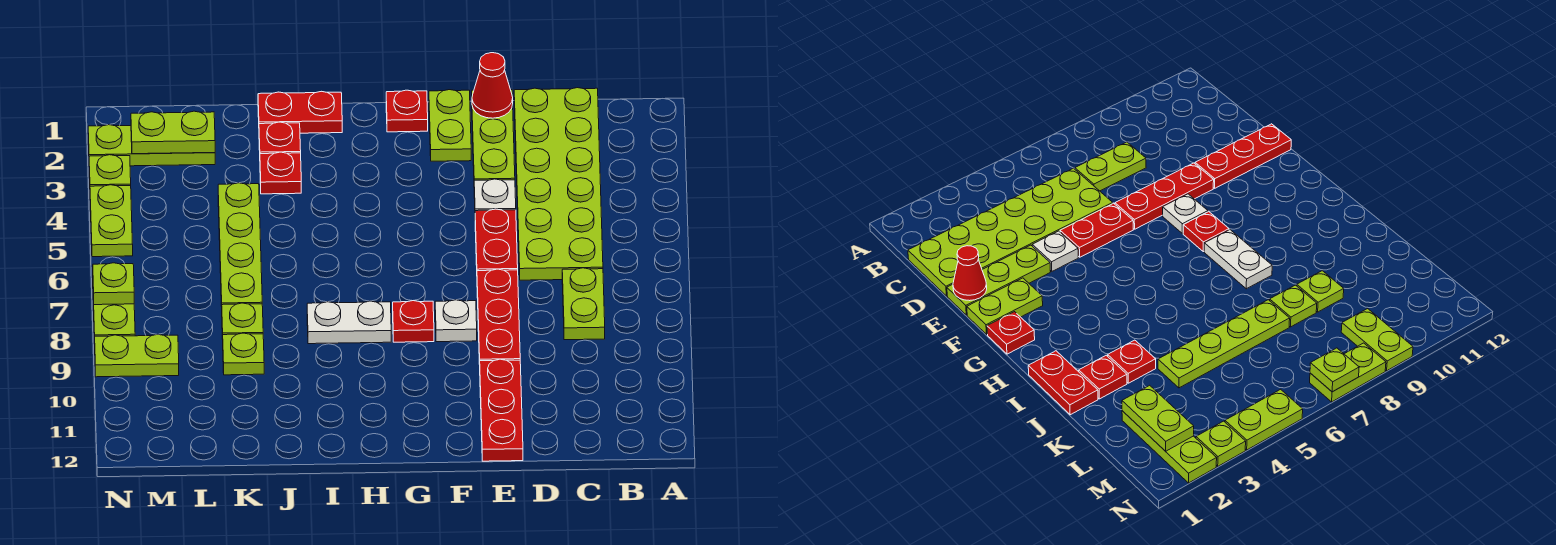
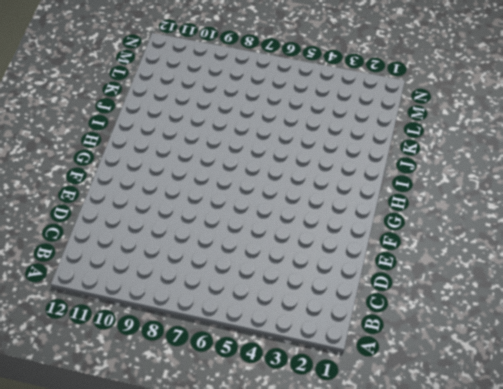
none -> lime plate C1:D6 level 1
none -> lime plate C7:C8 level 1
none -> lime plate E1:E3 level 1

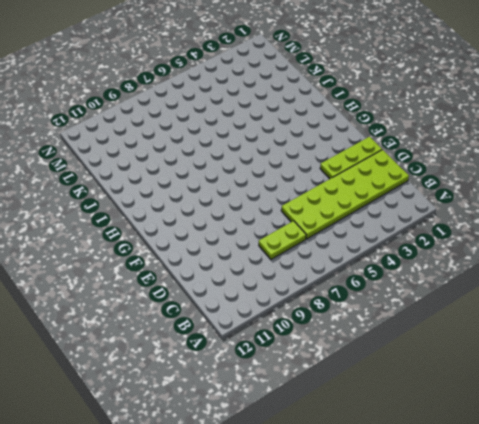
none -> white plate E4 level 1
none -> red plate E5:E6 level 1
none -> red plate E7:E9 level 1

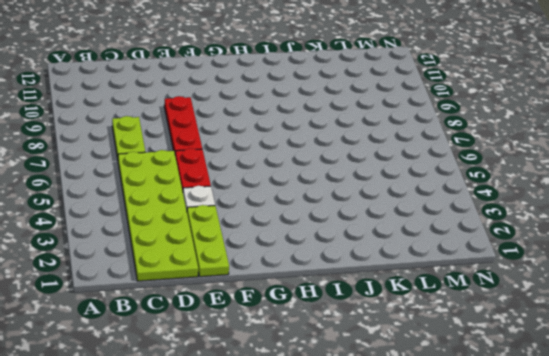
none -> red plate E10:E12 level 1
none -> lime plate F1:F2 level 1
none -> white plate F8 level 1

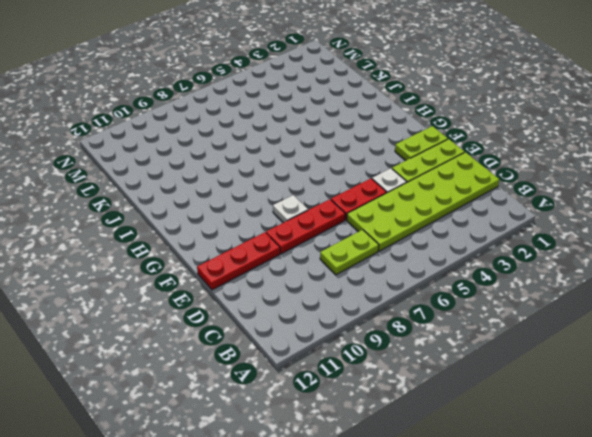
none -> red plate G1 level 1
none -> red plate G8 level 1
none -> white plate H8:I8 level 1

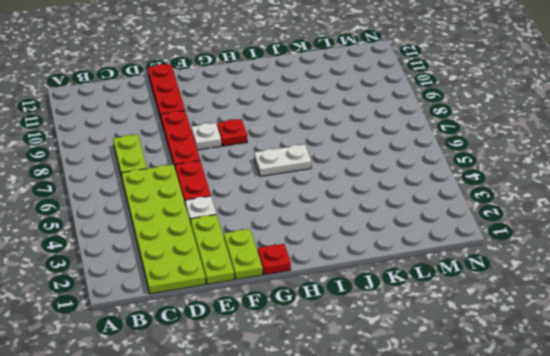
white plate H6:I6 level 1 -> white plate H8:I8 level 1
none -> red plate I1:J1 level 1
none -> red plate J2 level 1
none -> red plate J3 level 1

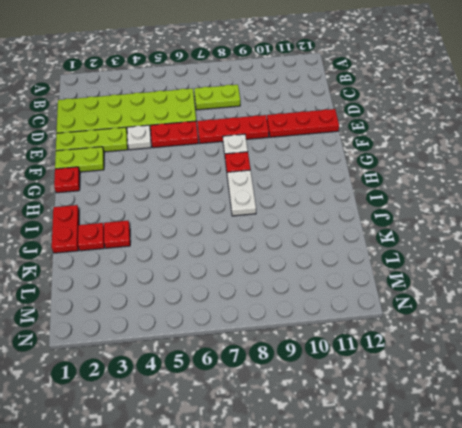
none -> lime plate K4:K7 level 1
none -> lime plate K8 level 1
none -> lime plate K9 level 1

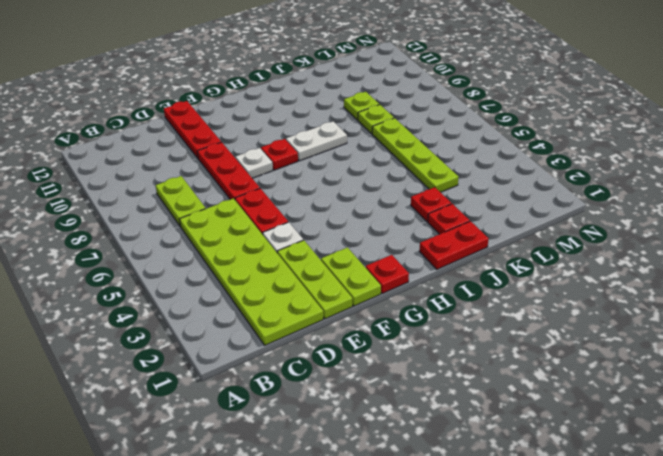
none -> lime plate L2:N2 level 1
none -> lime plate M9:N9 level 1
none -> lime plate N3 level 1

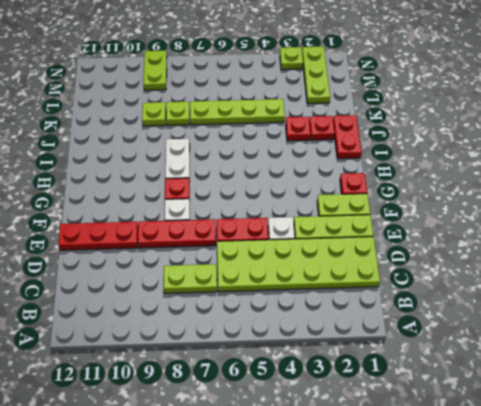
none -> lime plate N4:N5 level 1
none -> lime plate N7:N8 level 1
none -> red cone E1 level 2

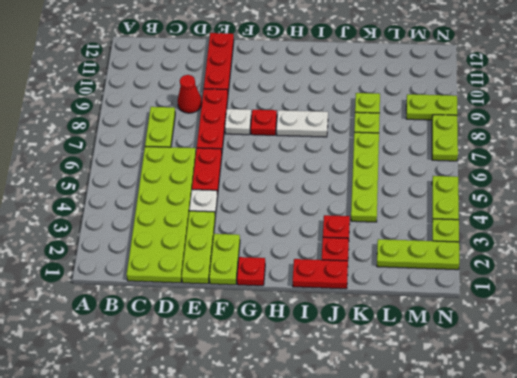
red cone D9 level 1 -> red cone E1 level 2
none -> lime plate L2:M2 level 2
none -> lime plate N7 level 2

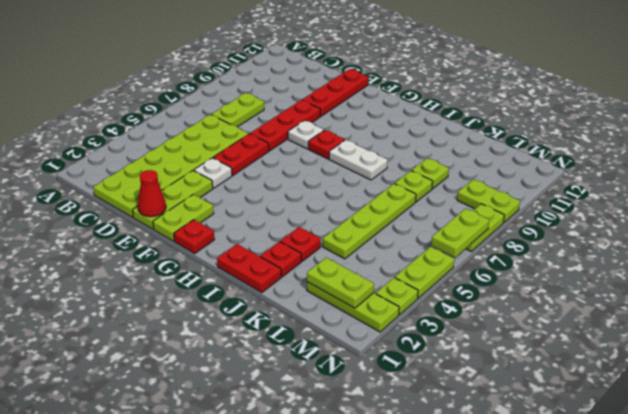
lime plate N6:N7 level 2 -> lime plate N7 level 2

